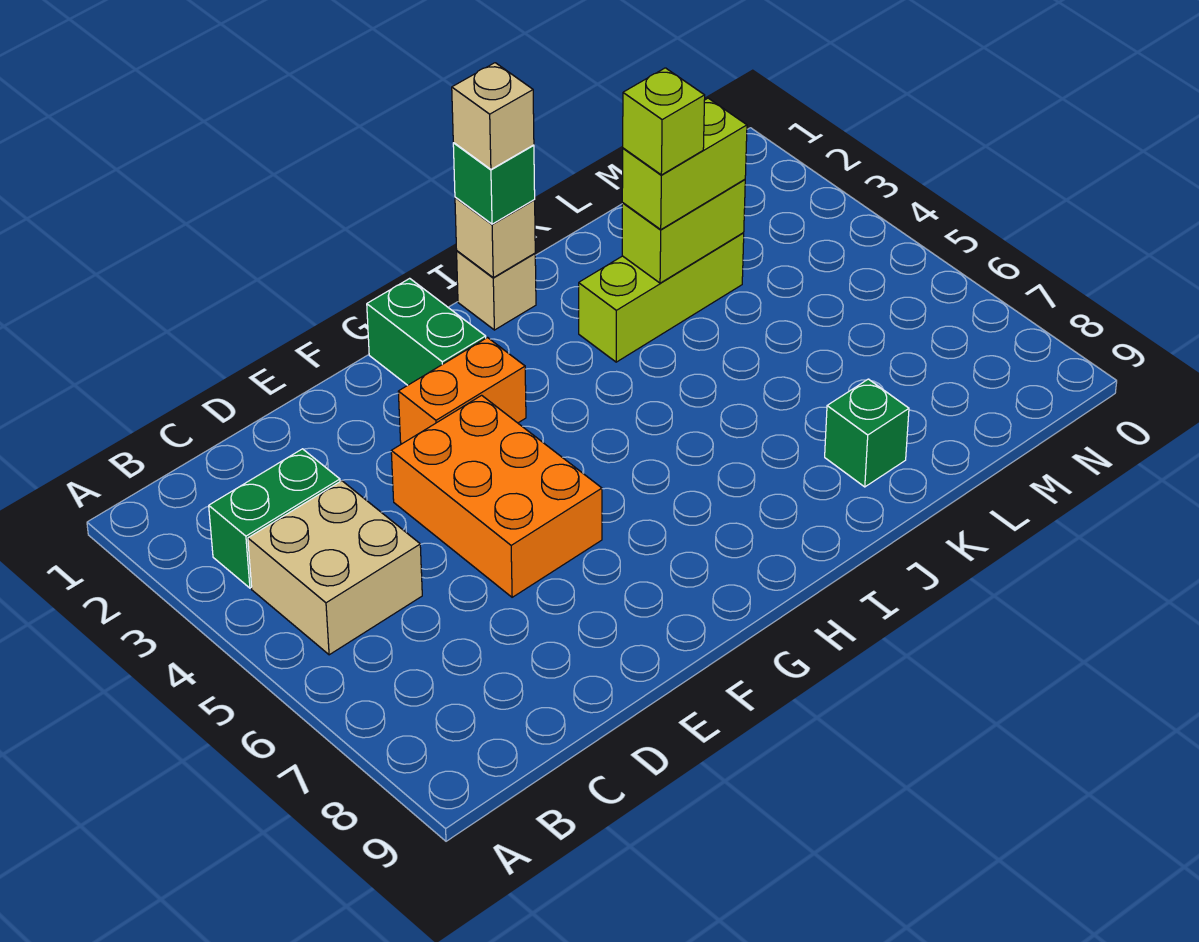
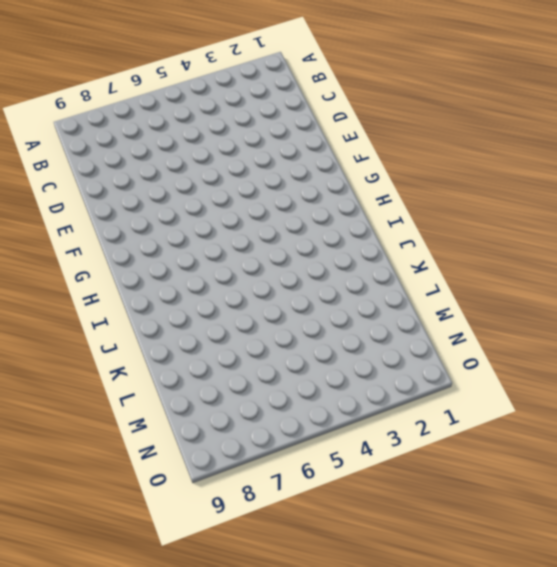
none -> green brick B3:C3 level 1
none -> tan brick B4:C5 level 1
none -> orange brick E4:F6 level 1

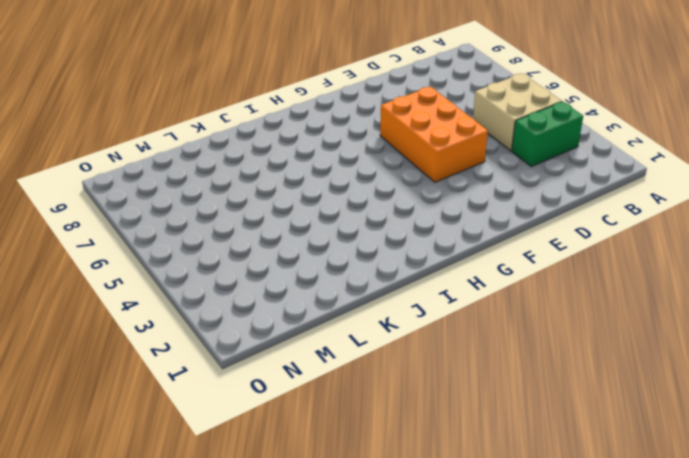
none -> orange brick F3:G3 level 1
none -> green brick G1:G2 level 1
none -> tan brick I1 level 1

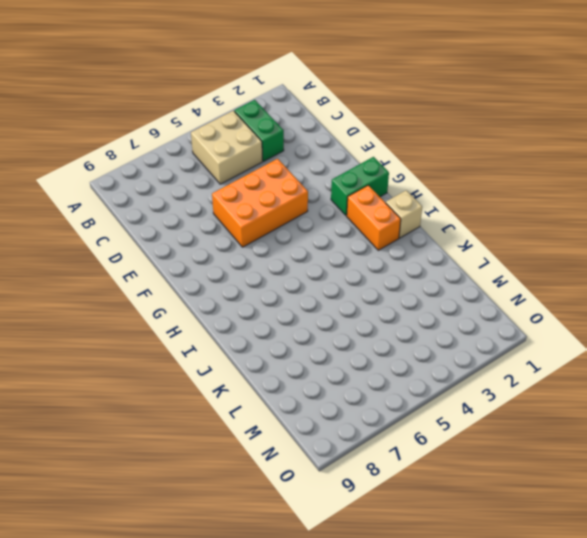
orange brick H2:I2 level 1 -> orange brick F3:G3 level 1
none -> lime brick J3:L3 level 1
none -> green brick K8 level 1
none -> tan brick I1 level 2

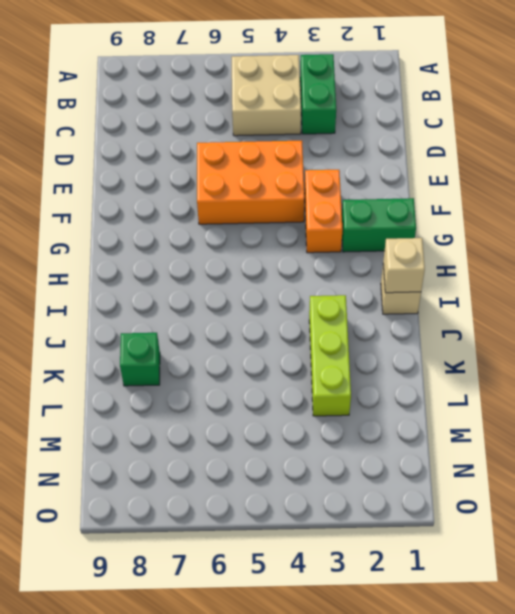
none -> lime brick K3:L3 level 2
none -> green brick I1 level 3
none -> lime brick K3:L3 level 3

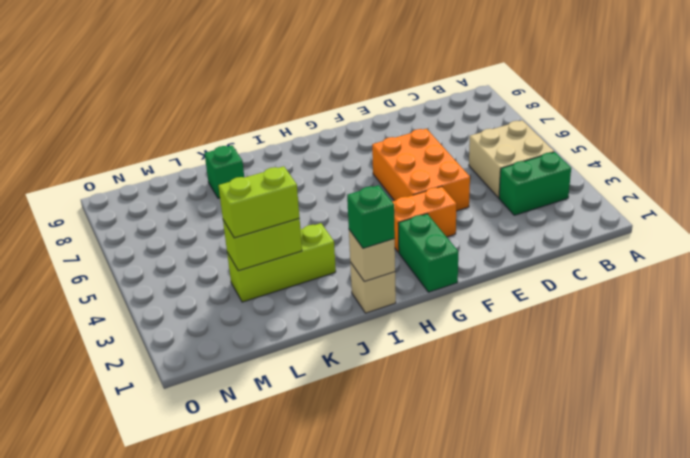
none -> tan brick I1 level 4
none -> lime brick K3 level 4

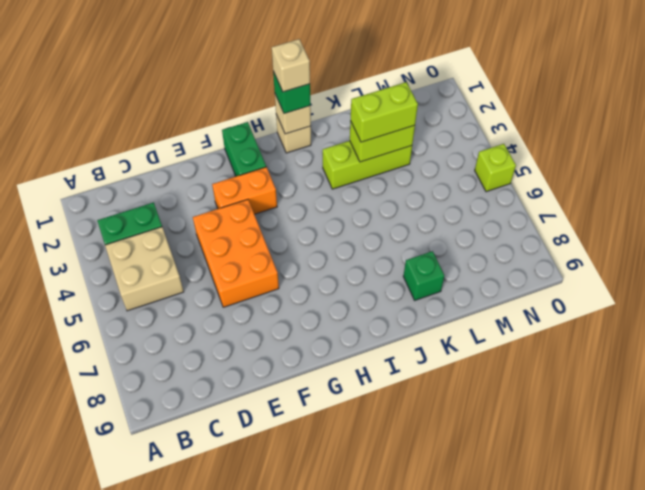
lime brick O5 level 1 -> lime brick K3 level 4

